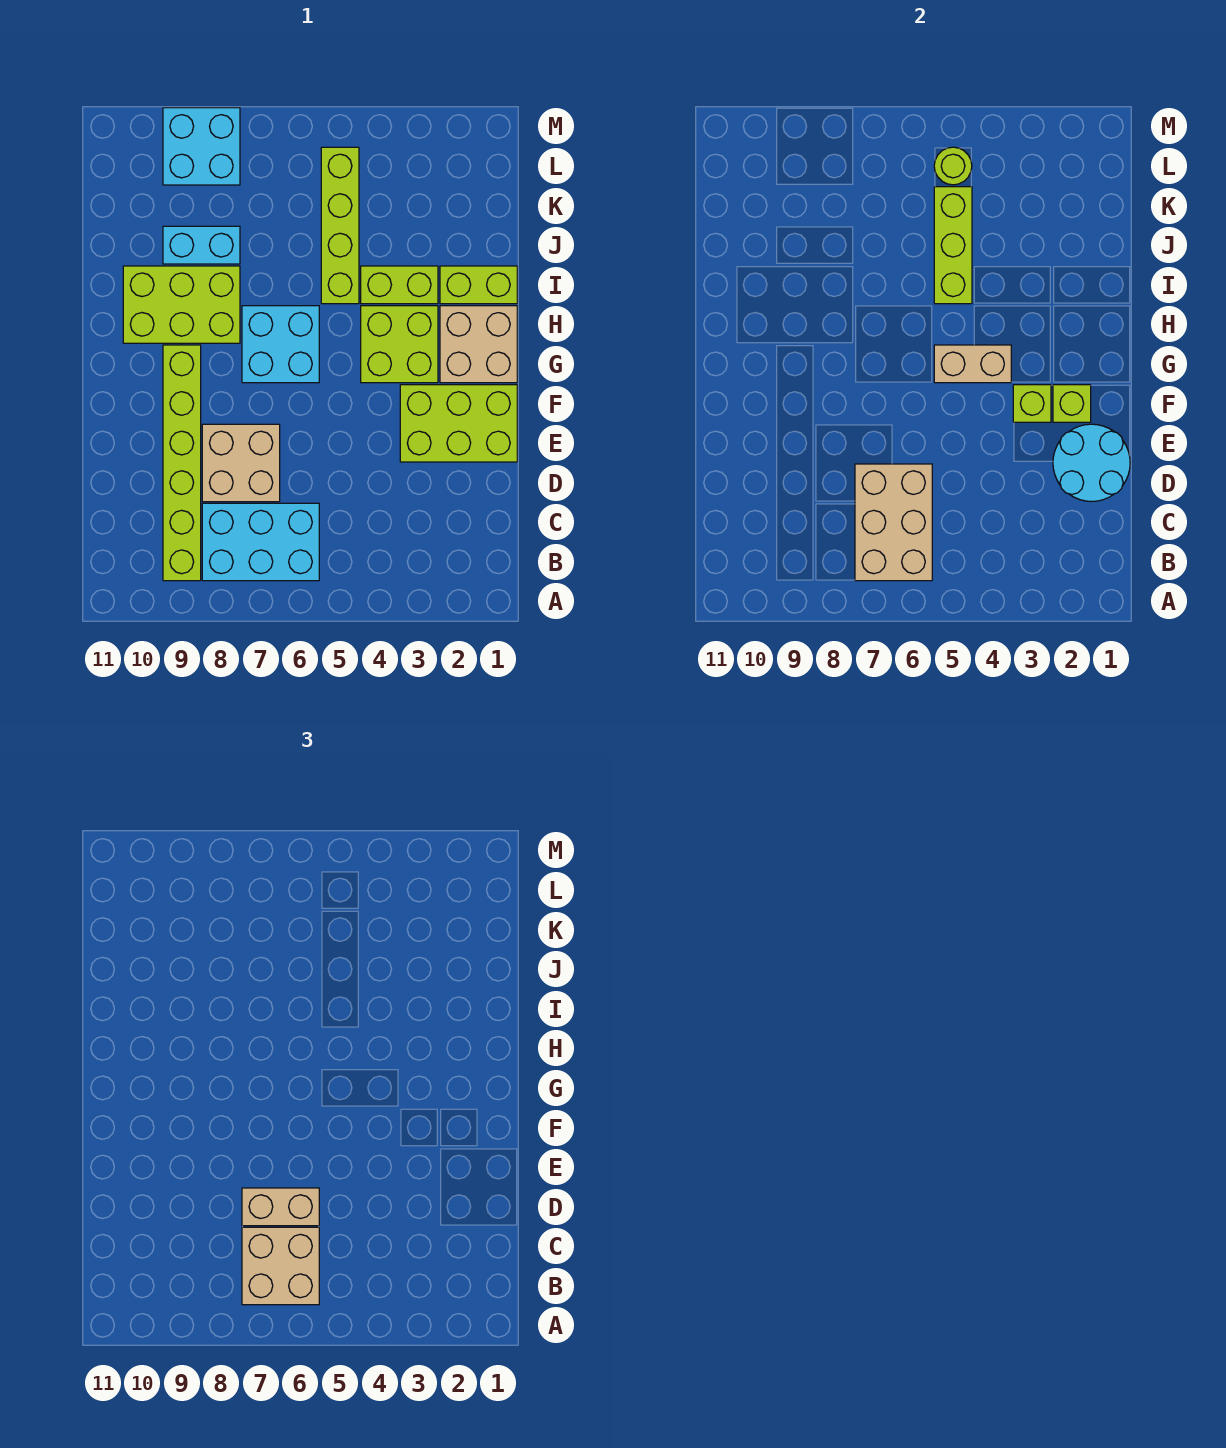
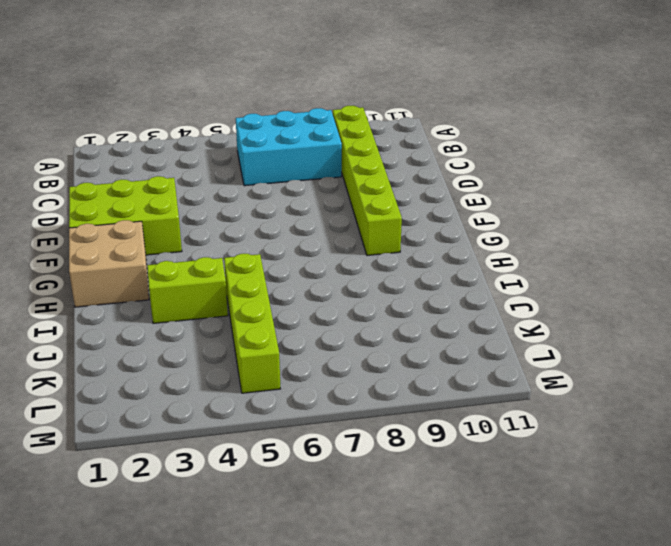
none -> tan brick D7:E8 level 1
none -> lime brick G3:H4 level 1
none -> cyan brick G6:H7 level 1

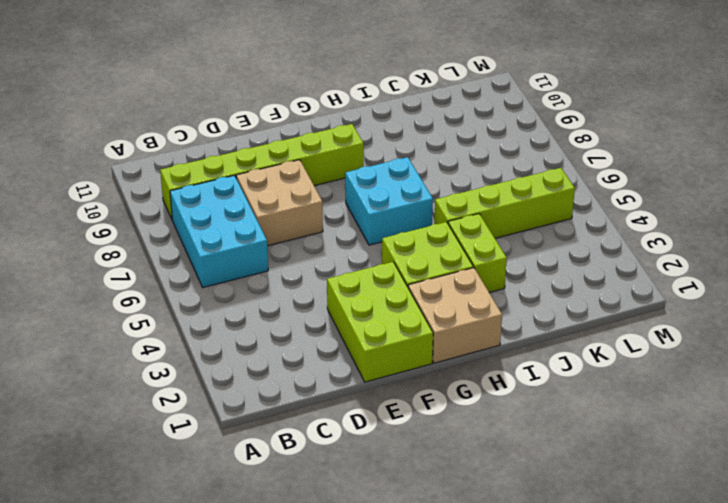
none -> lime brick H8:I10 level 1
none -> lime brick I1:I2 level 1
none -> cyan brick J8:J9 level 1

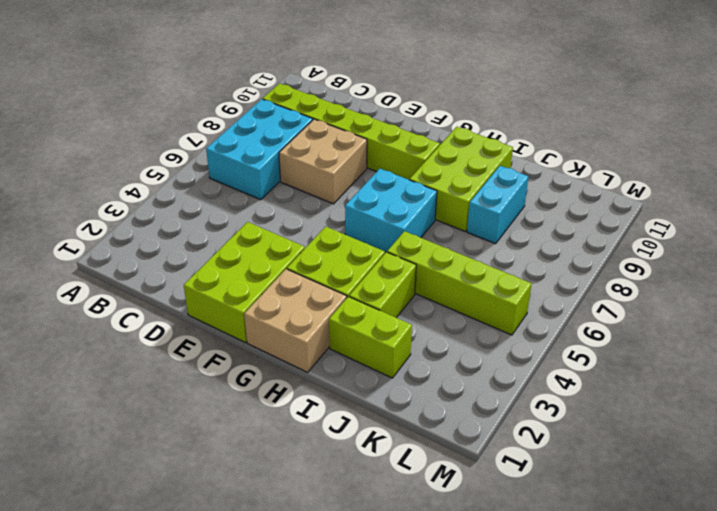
lime brick I2:J2 level 1 -> lime brick I1:I2 level 1
none -> cyan brick L8:M9 level 1
none -> tan brick B6:D7 level 2
none -> cyan round brick D1:E2 level 2

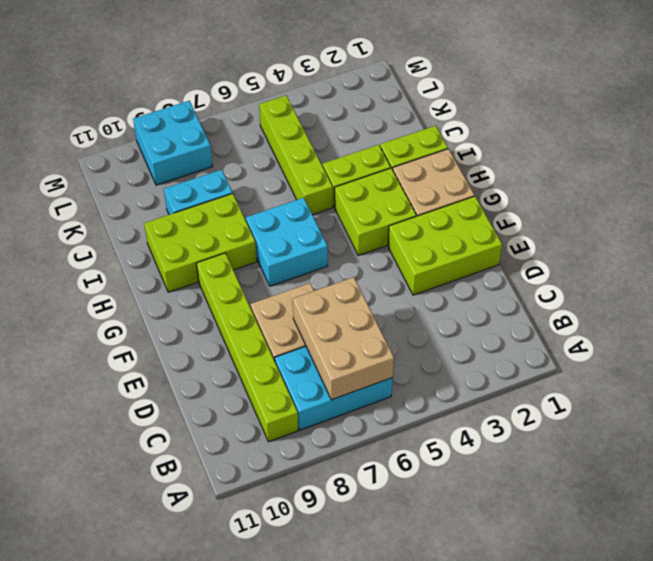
none -> cyan round brick D1:E2 level 2
none -> lime brick F2 level 2
none -> lime brick F3 level 2

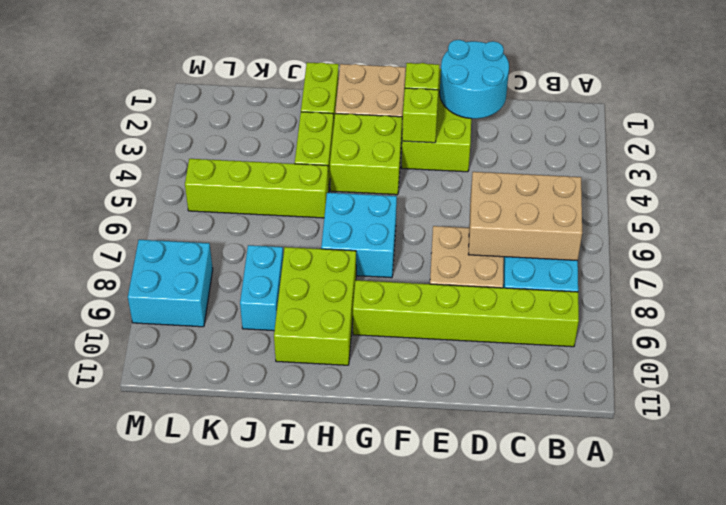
none -> tan brick G4:G5 level 2
none -> lime brick I5:K5 level 2
none -> lime round brick L5 level 2

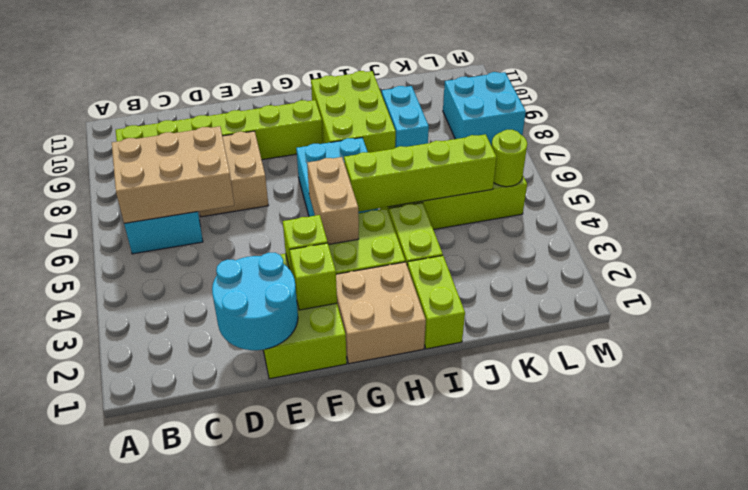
lime brick H5:K5 level 2 -> lime brick I5:K5 level 2
none -> tan brick B6:C7 level 3
none -> tan brick D6:D7 level 3

